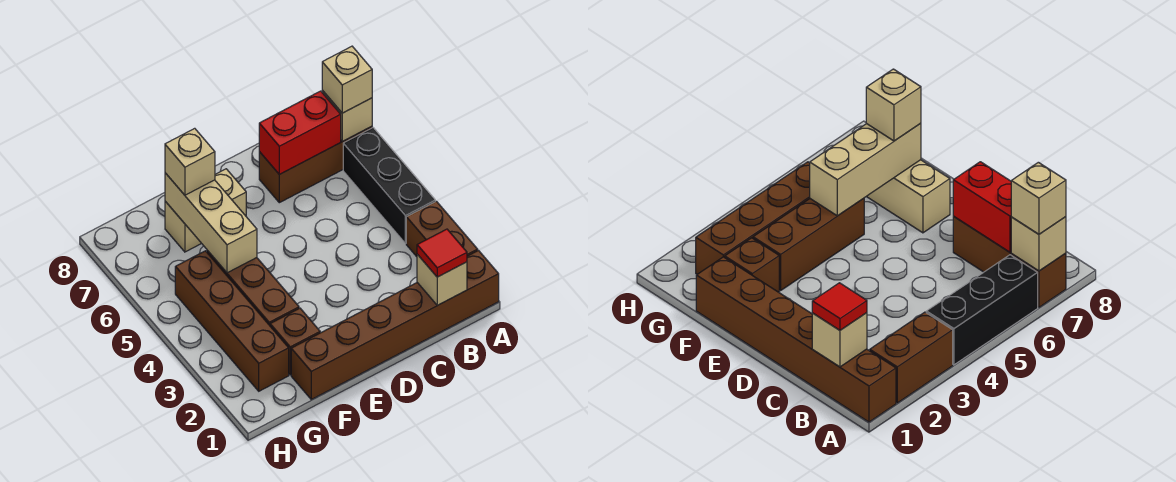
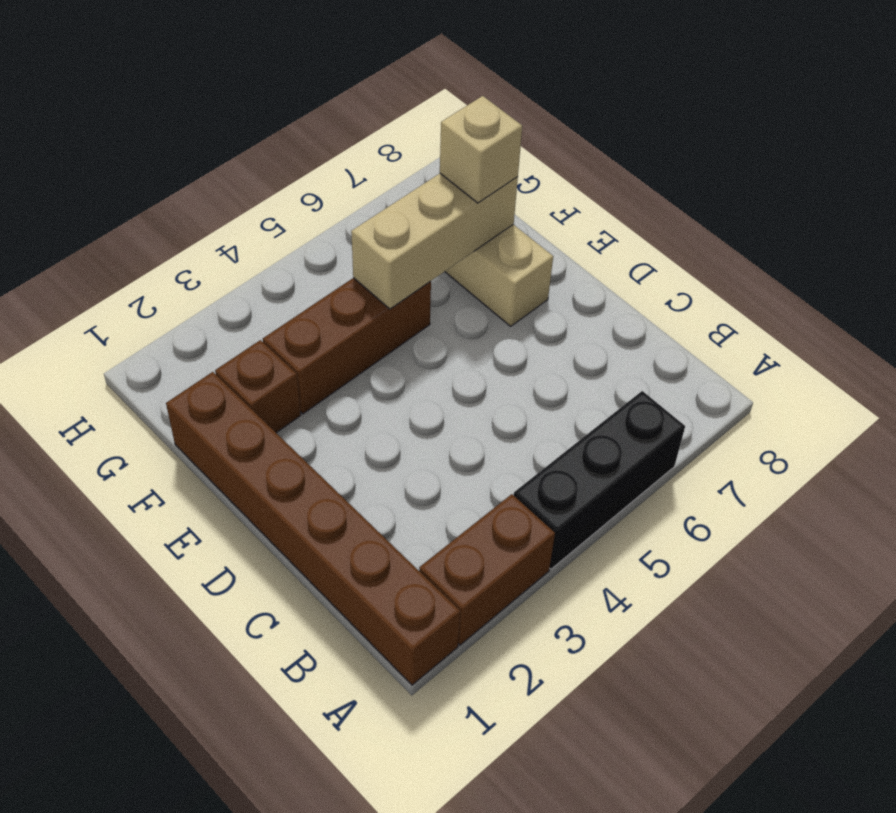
none -> brown brick A7:C7 level 1
none -> brown brick G2:G5 level 1
none -> tan brick A7 level 2

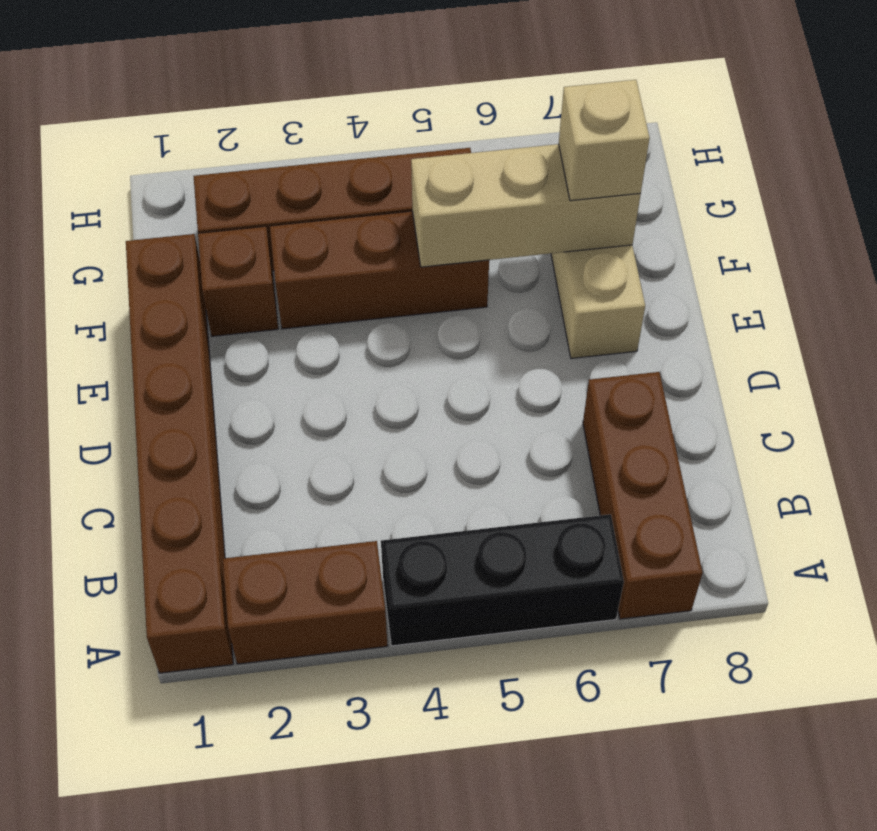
none -> tan brick A7 level 2
none -> tan brick B1 level 2
none -> red brick B7:C7 level 2

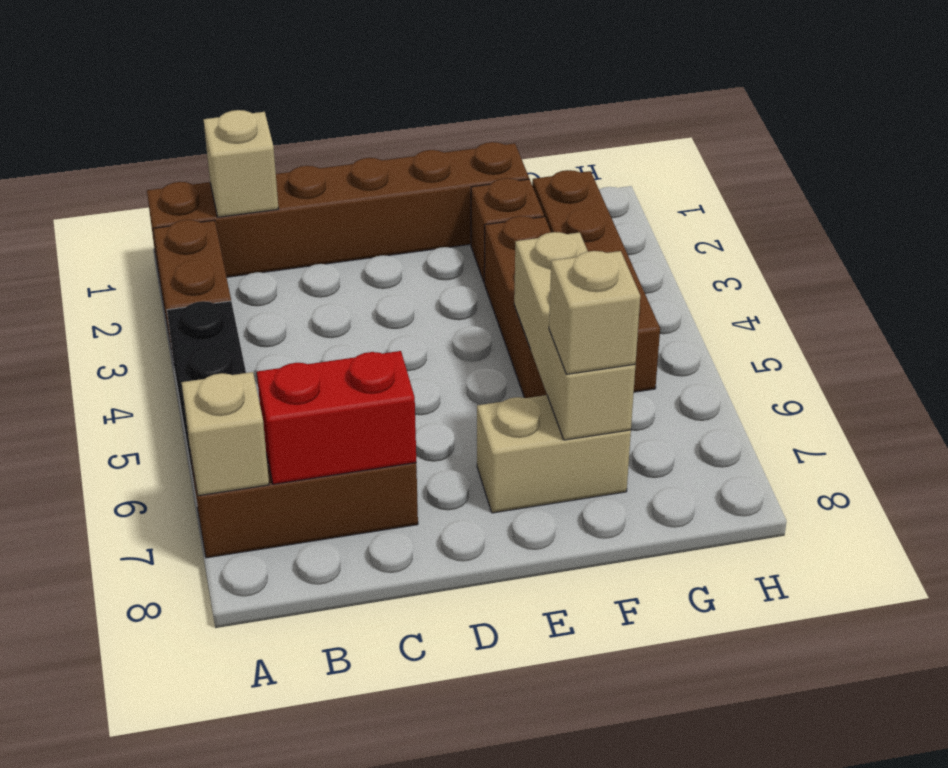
none -> tan brick A7 level 3
none -> red tile B1 level 3

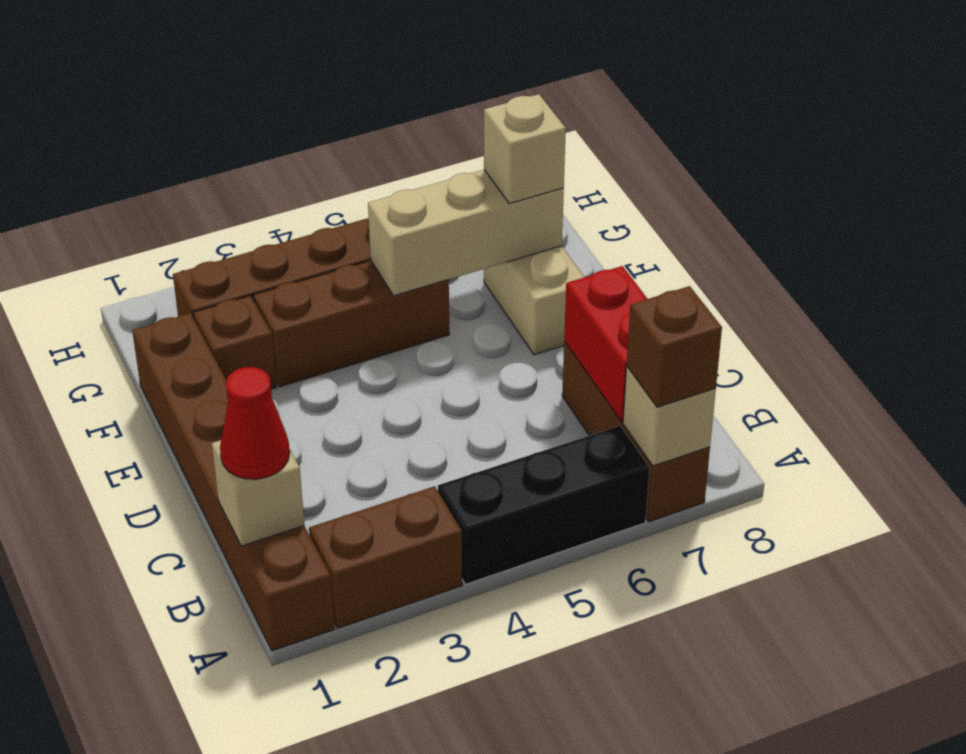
brown brick A7 level 3 -> tan brick A7 level 3
red cone B1 level 3 -> red tile B1 level 3

